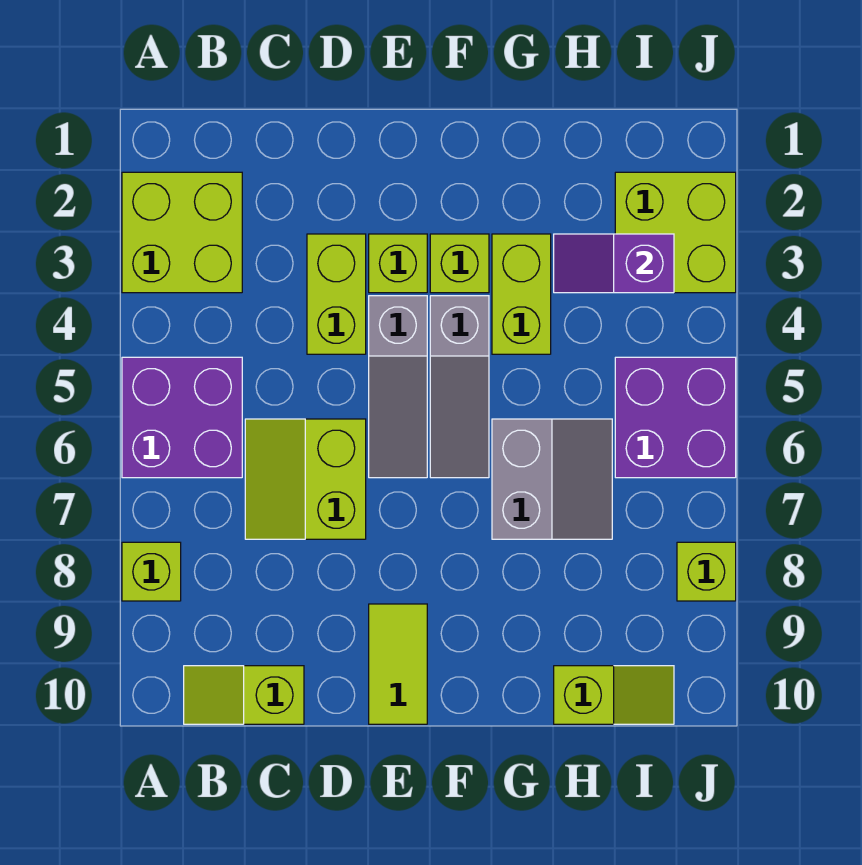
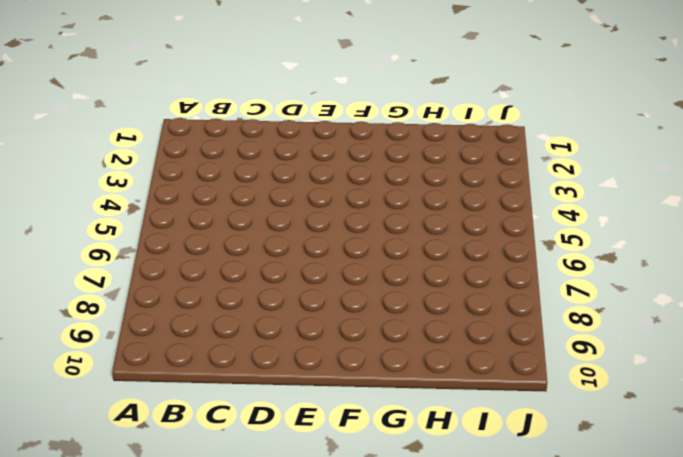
none -> lime brick A2:B3 level 1
none -> purple brick A5:B6 level 1
none -> lime brick A8 level 1

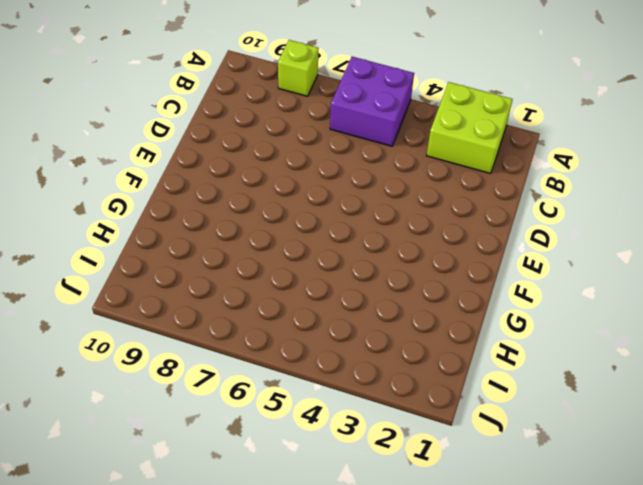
none -> lime slope B10:C10 level 1 top C
none -> lime slope C6:D7 level 1 top D
none -> lime brick D3:D4 level 1

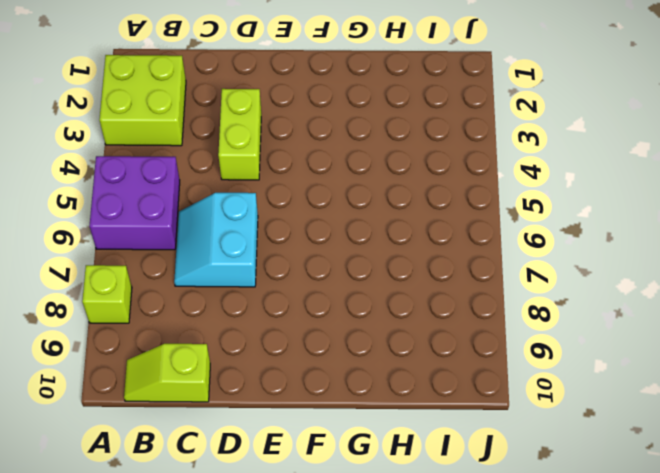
cyan slope C6:D7 level 1 top D -> lime slope C6:D7 level 1 top D
none -> lime brick E3 level 1
none -> grey slope E4:E6 level 1 top 4
none -> lime tile E9:E10 level 1

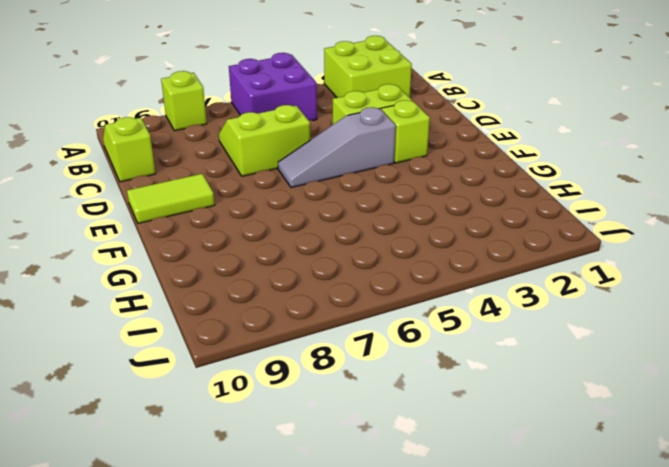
none -> lime brick F3 level 1
none -> grey slope F4:F6 level 1 top 4
none -> lime brick G3:G4 level 1

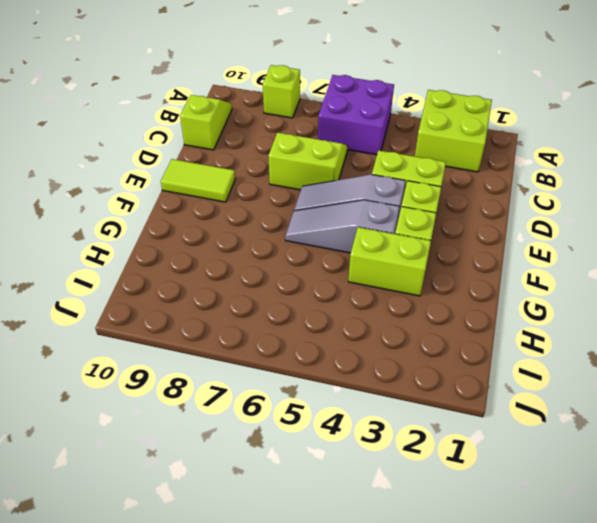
none -> grey slope G6:H7 level 1 top G
none -> lime slope H10:I10 level 1 top H
none -> lime brick I2:J3 level 1

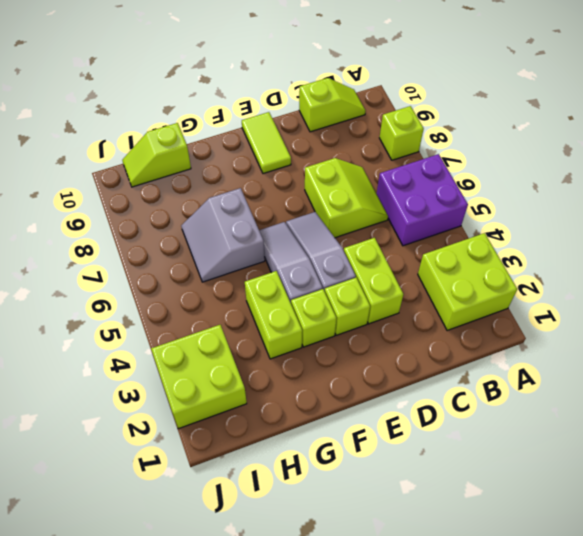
none -> purple brick I5:J6 level 1
none -> lime brick J8 level 1
none -> purple slope H3:I3 level 2 top I

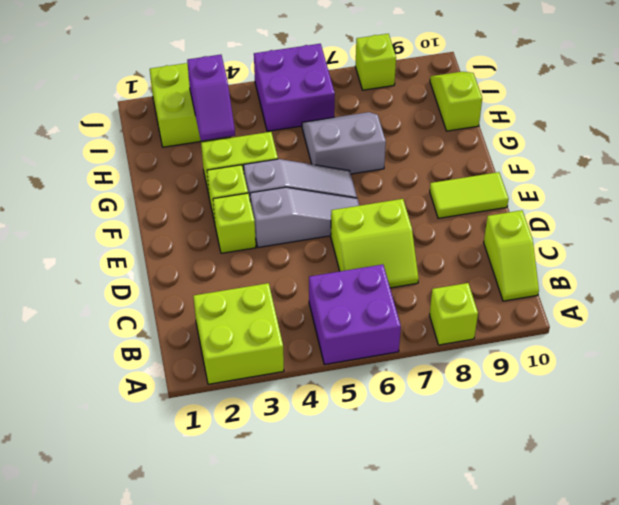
none -> lime brick D3:D4 level 1

